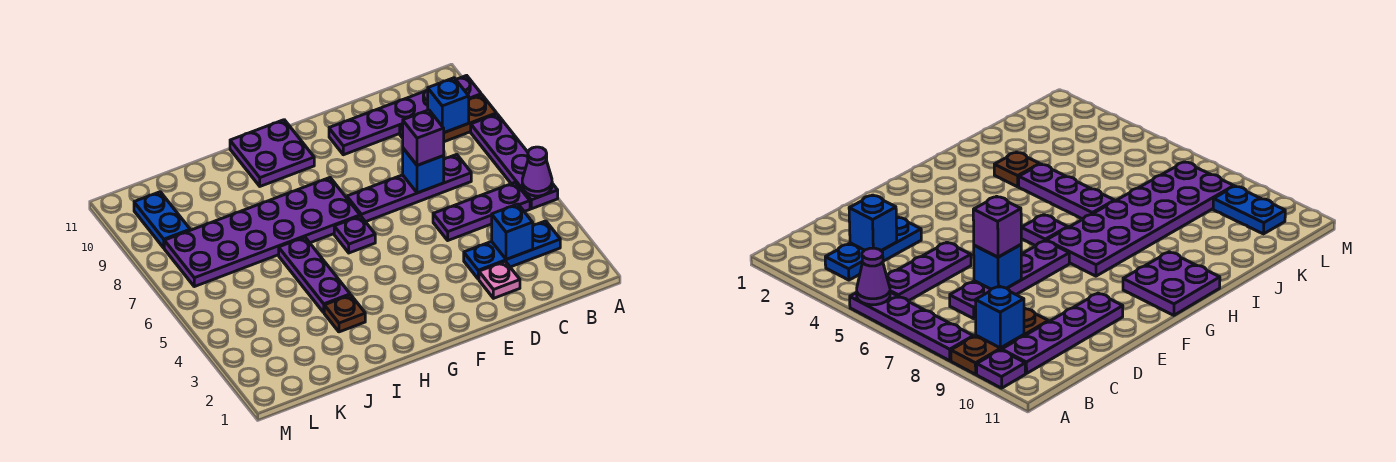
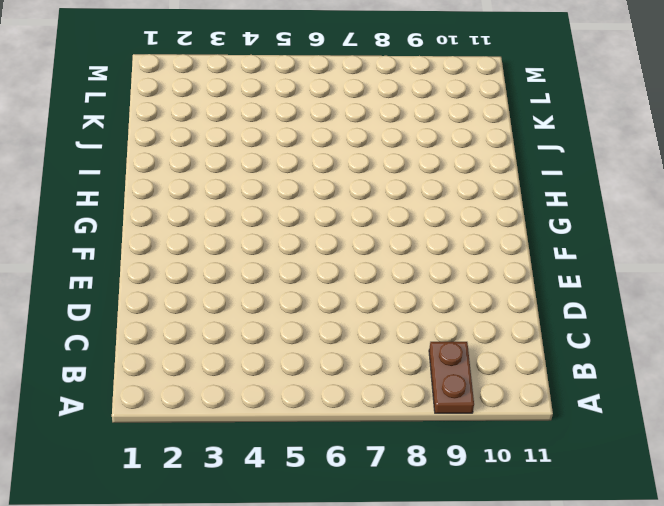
brown plate A9:B9 level 1 -> brown plate A9:C9 level 1
none -> purple plate A5:A8 level 1
none -> purple plate A10 level 1
none -> blue plate B3:D3 level 1

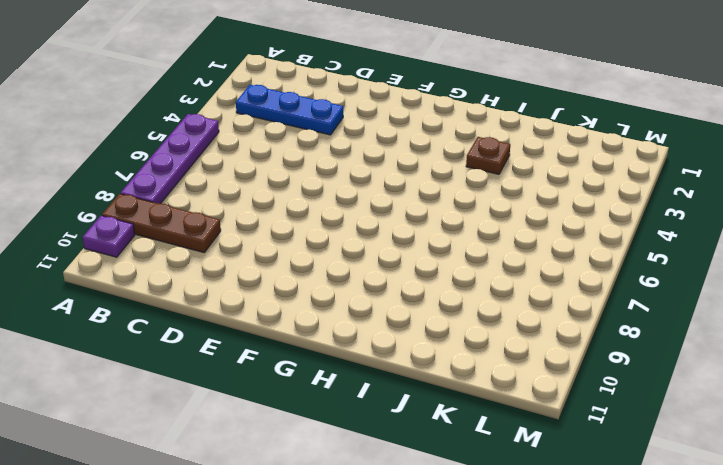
none -> purple plate B5:D5 level 1
none -> purple plate B10:E10 level 1
none -> purple plate C7:F7 level 1

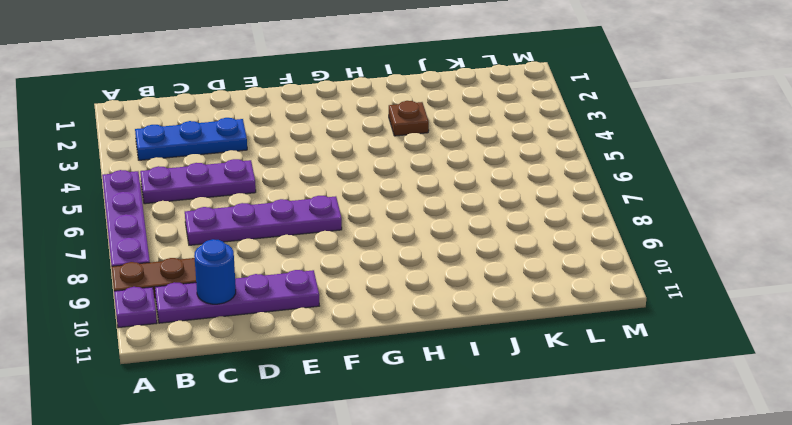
blue round brick C10 level 2 -> none
none -> pink plate D2 level 1
none -> purple plate G6 level 1
none -> purple plate G7:L8 level 1

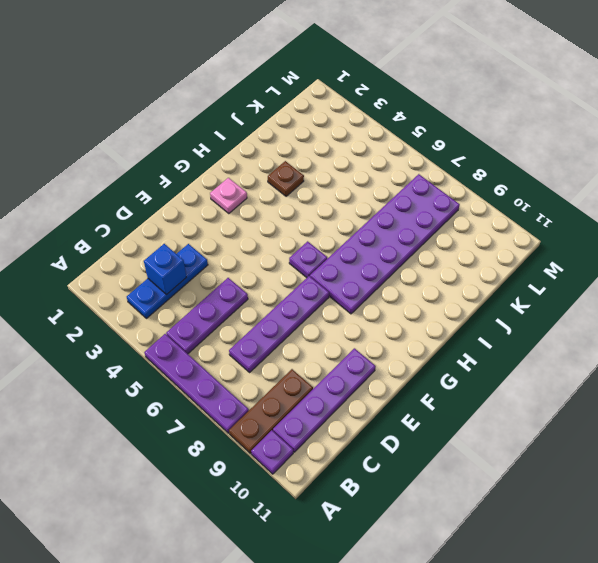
pink plate G2 level 1 -> pink plate D2 level 1
none -> purple plate G10:H11 level 1
none -> purple plate I4:I6 level 1
none -> blue plate L9:L10 level 1

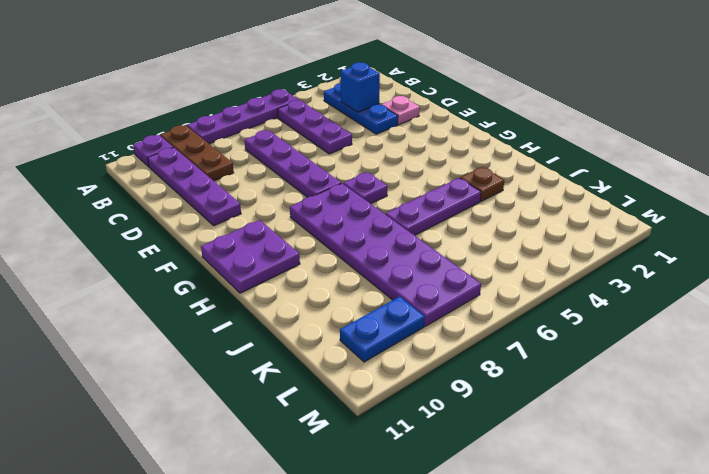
none -> purple cone A5 level 2
none -> blue brick B9 level 2
none -> blue brick D7 level 2

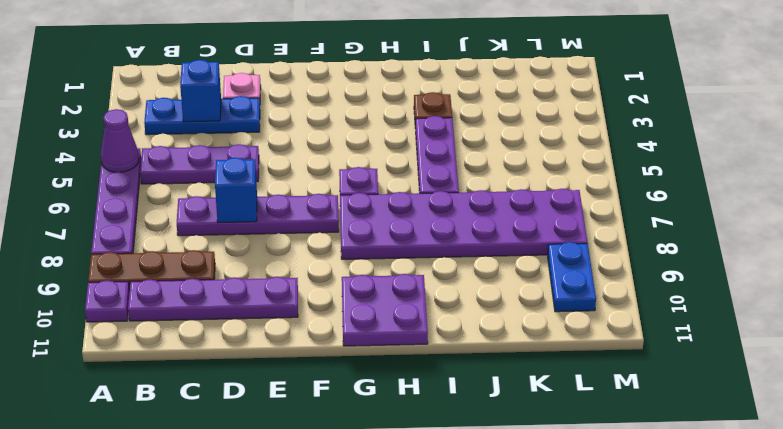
none -> blue brick B9 level 2
none -> purple brick D7 level 3

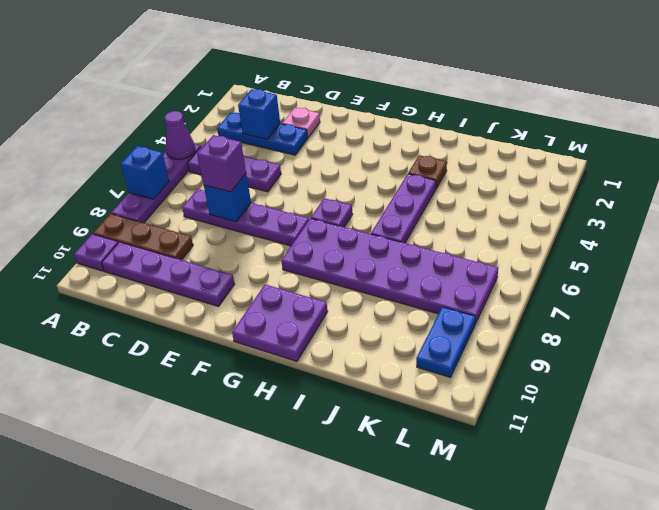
blue brick A7 level 2 -> blue brick B9 level 2

